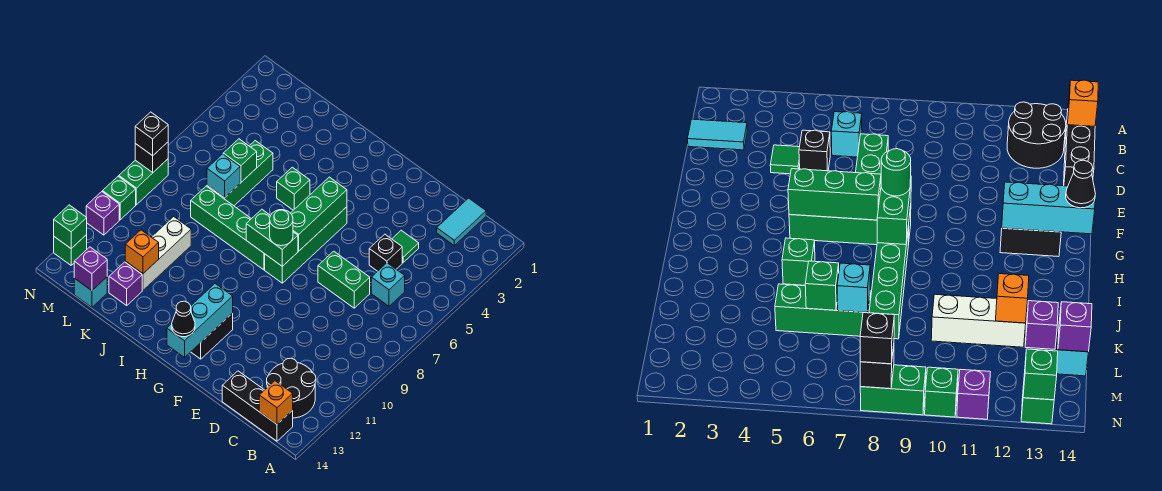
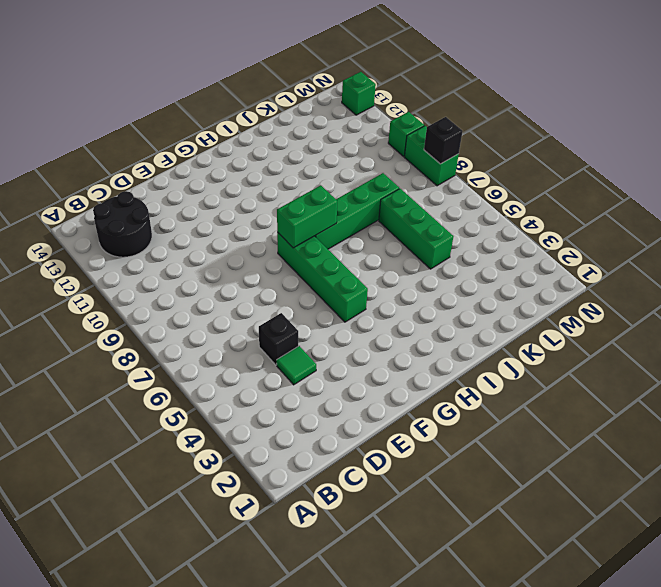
none -> black brick B14:D14 level 1
none -> cyan tile C1:C2 level 1
none -> cyan brick C6 level 1
none -> green brick D7:E7 level 1

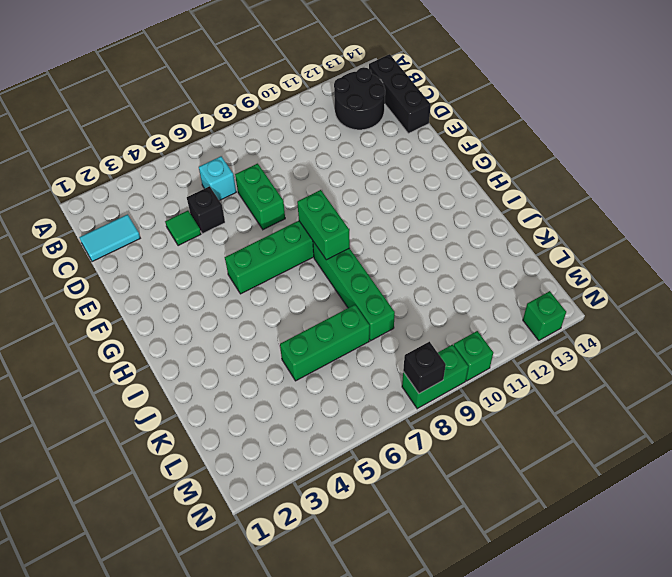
none -> black brick G12:G13 level 1
none -> green brick I5 level 1
none -> white brick K10:K12 level 1
none -> purple brick K13 level 1

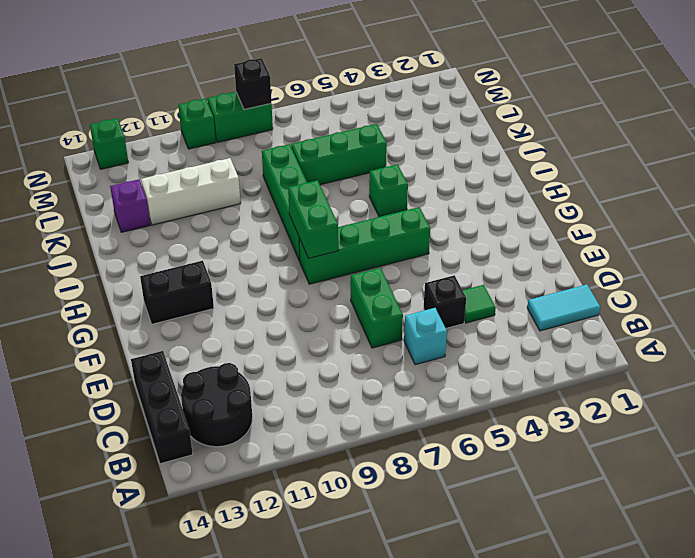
none -> cyan brick L14 level 1
none -> purple brick N11 level 1
none -> orange brick B14 level 2
none -> green brick G5:G7 level 2

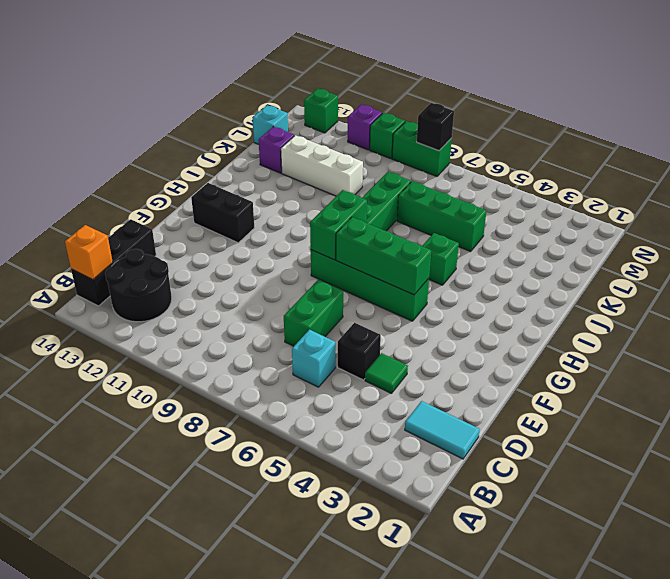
none -> cyan brick G12:G14 level 2
none -> green brick K6 level 2
none -> cyan brick K7 level 2
none -> orange brick K12 level 2

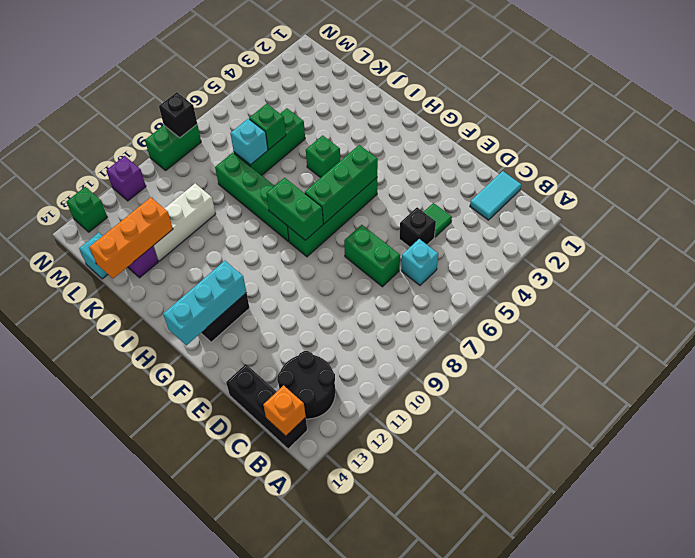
orange brick K12:K14 level 2 -> orange brick K12 level 2
none -> green brick N10 level 1
none -> purple brick L14 level 2
none -> green brick N13 level 2
none -> green round brick G8 level 3

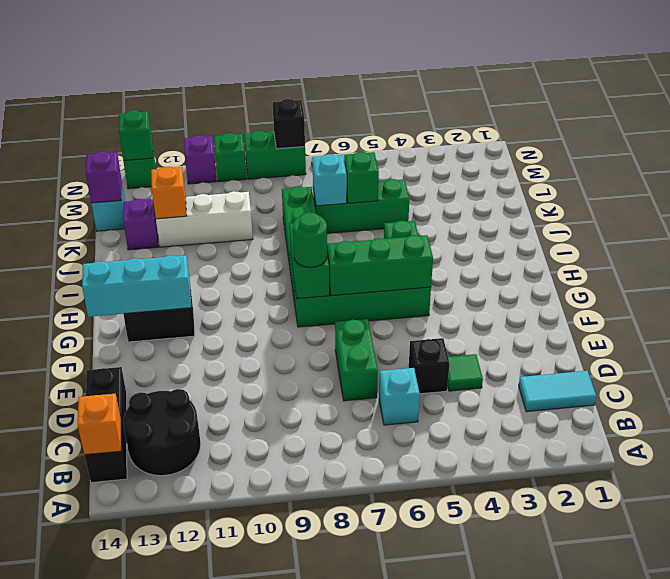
none -> black cone G14 level 3
none -> black brick N8 level 3

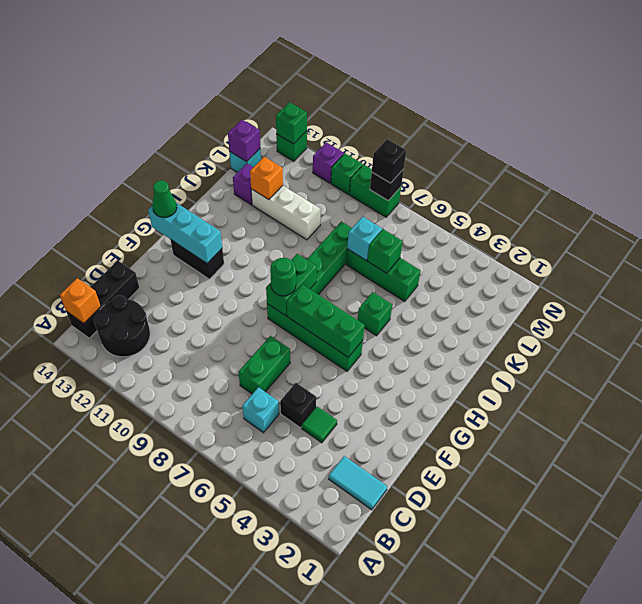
green cone G14 level 3 -> black cone G14 level 3

